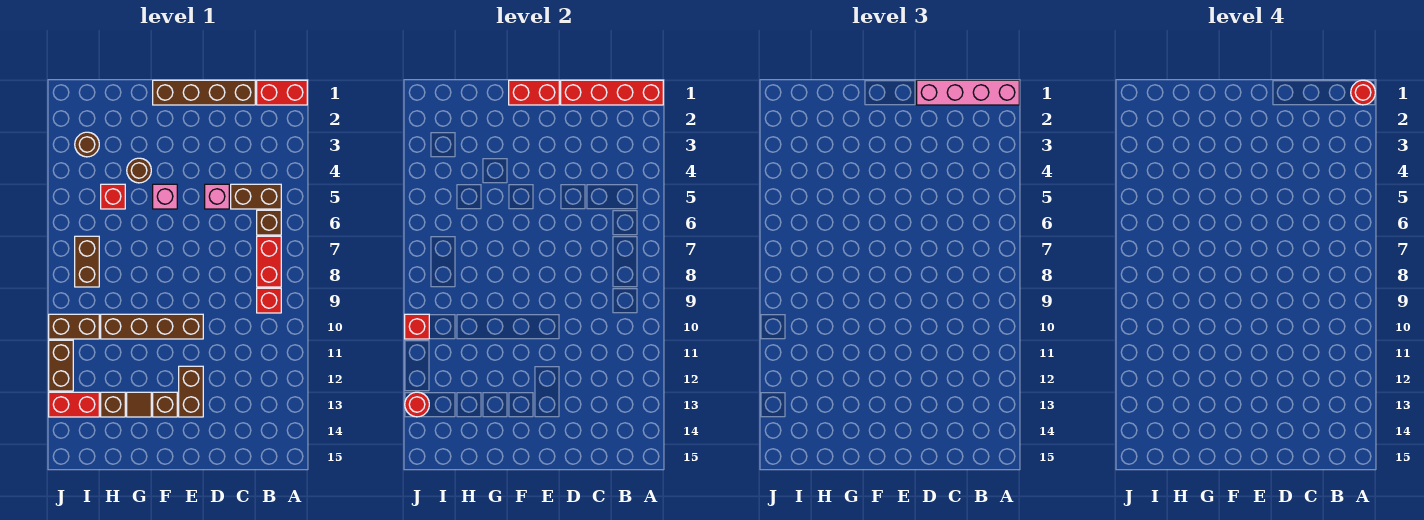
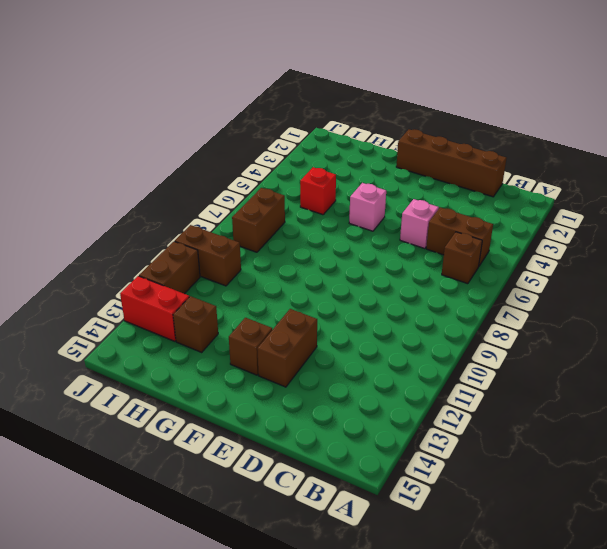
none -> red brick A1:B1 level 1
none -> red brick B7:B8 level 1
none -> red brick B9 level 1

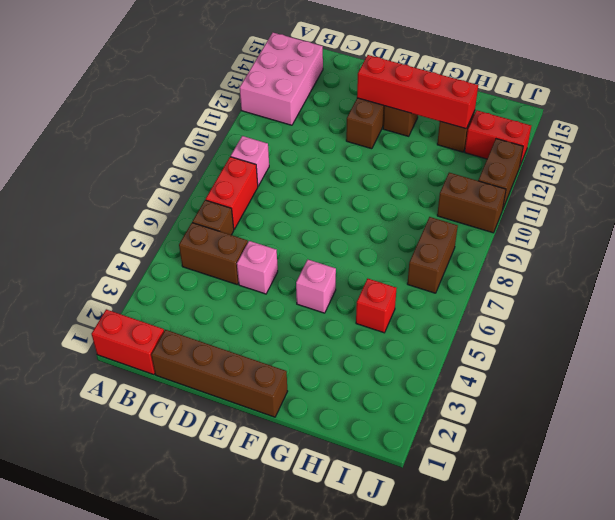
pink brick A12:B14 level 1 -> none
pink brick B9 level 1 -> red brick B9 level 1
red brick E13:H13 level 2 -> red brick A1:D1 level 2
none -> brown brick E10:H10 level 1
none -> brown round brick G4 level 1
none -> brown tile G13 level 1

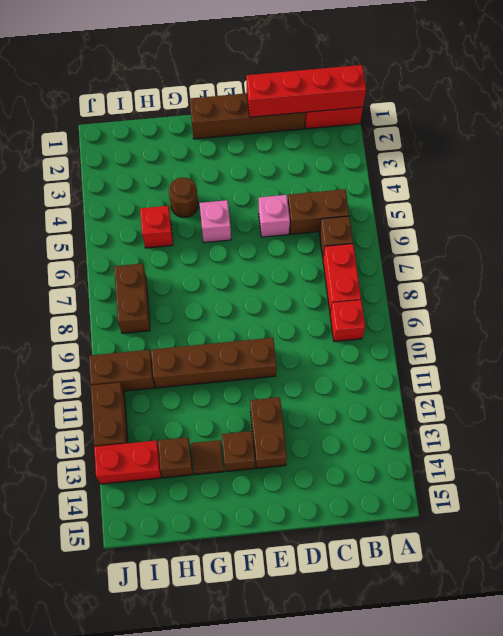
none -> brown round brick I3 level 1
none -> red brick E1:F1 level 2
none -> red brick J10 level 2

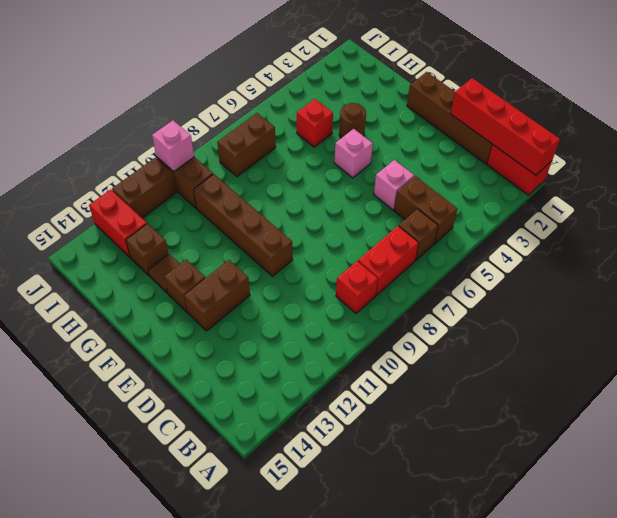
pink brick J10 level 2 -> red brick J10 level 2
none -> brown round brick I3 level 1
none -> red brick E1:F1 level 2
none -> red round brick J13 level 2

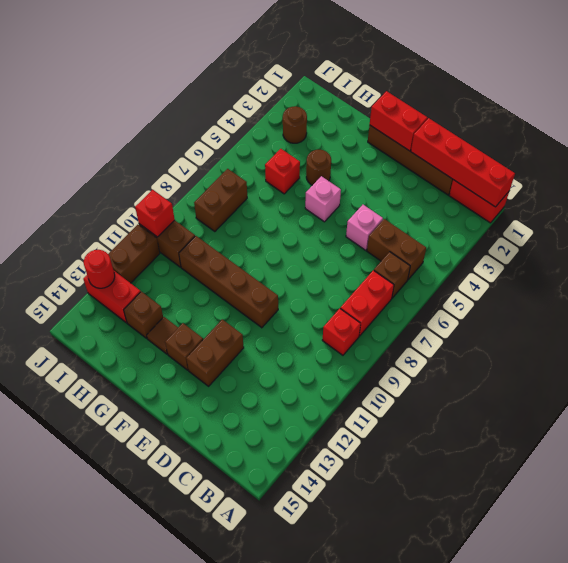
none -> pink brick A1:D1 level 3
none -> red round brick A1 level 4

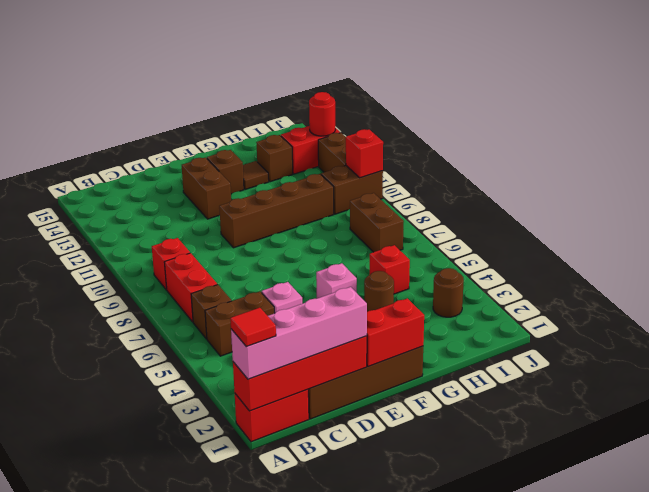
red tile A1 level 4 -> red round brick A1 level 4

